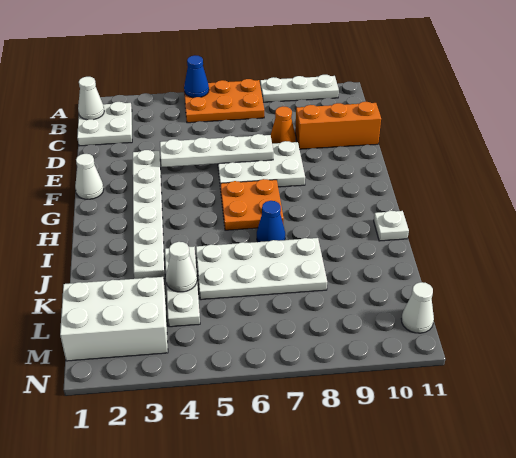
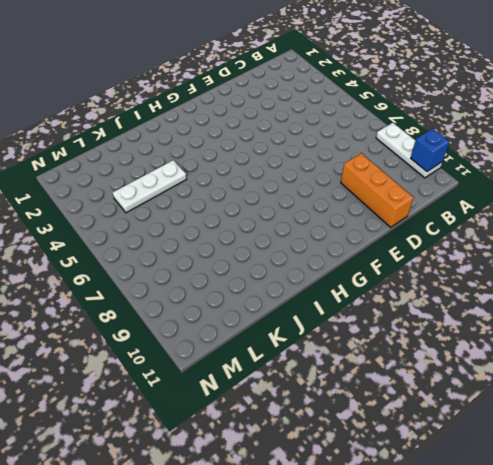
blue brick A10 level 2 -> none
none -> orange plate A5:B7 level 1
none -> white plate B1:C2 level 1
none -> orange cone D8 level 1

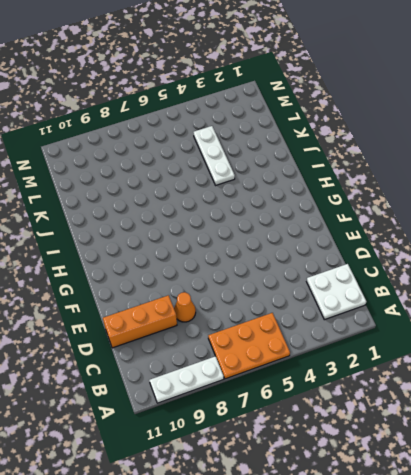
none -> white plate E3:J3 level 1
none -> white plate E6:F8 level 1
none -> white cone F1 level 1

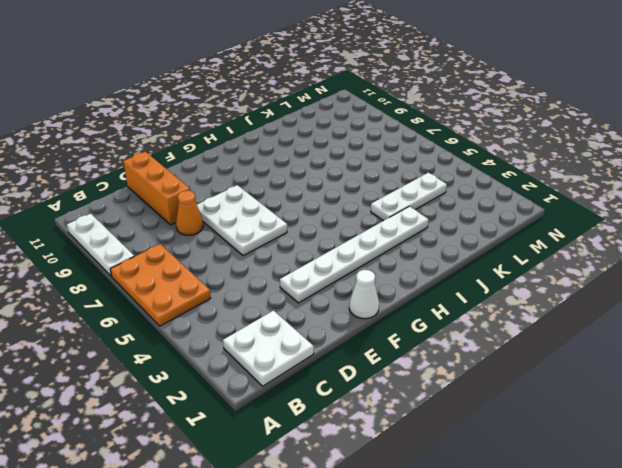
none -> orange plate G6:H7 level 1
none -> blue cone I7 level 1
none -> white plate I11 level 1

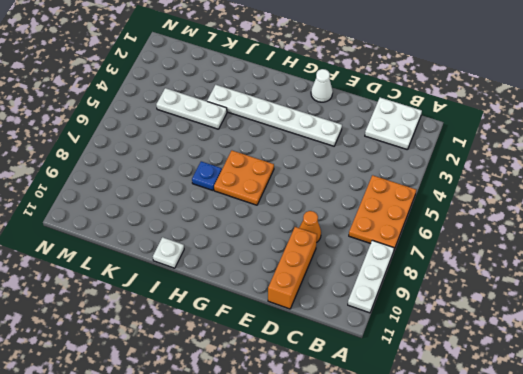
blue plate I7 level 1 -> blue cone I7 level 1
none -> white plate E6:F8 level 1
none -> white plate J5:K8 level 1
none -> white brick L1:M3 level 1

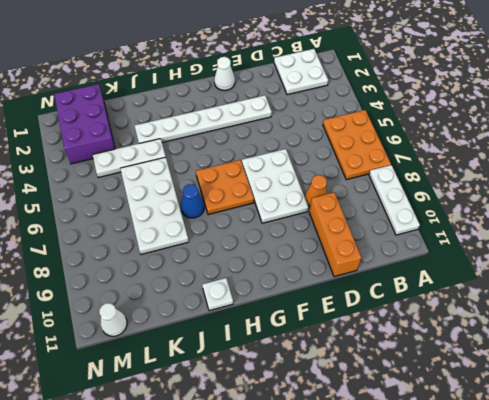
purple brick L1:M3 level 1 -> white brick L1:M3 level 1
none -> blue cone A5 level 2
none -> white cone B1 level 2
none -> white plate E4:E7 level 2

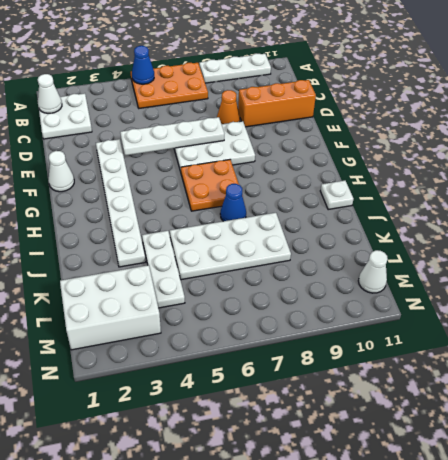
none -> white cone K4 level 2

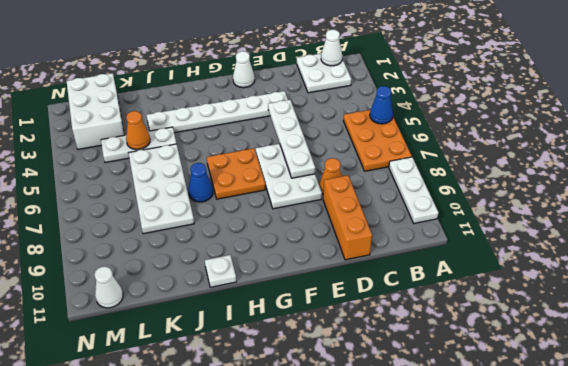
orange cone K4 level 2 -> white cone K4 level 2

